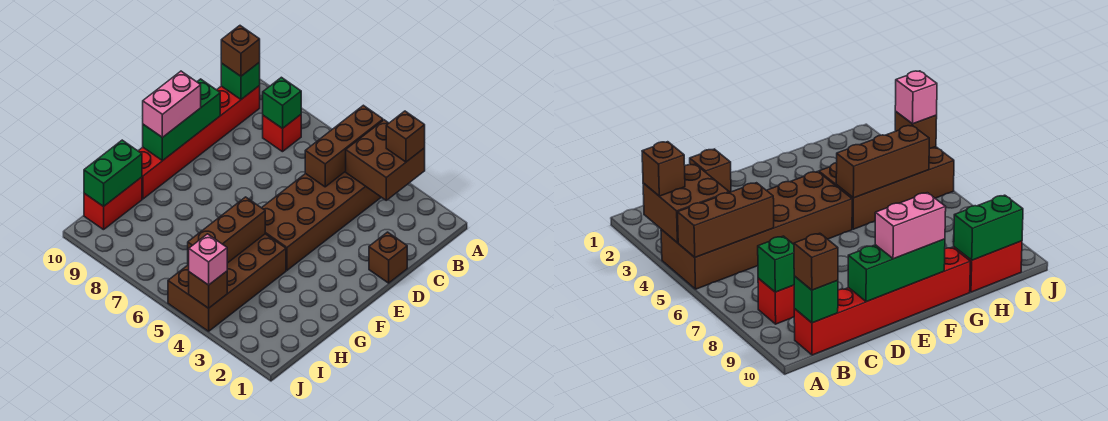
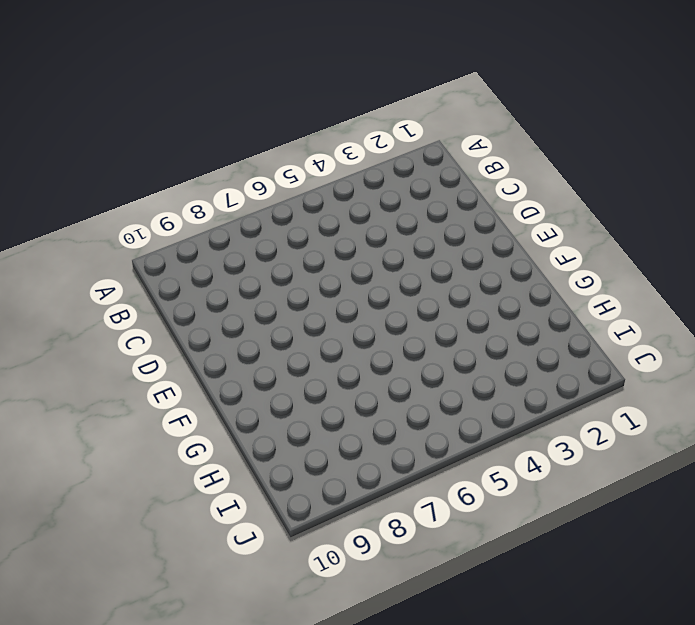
none -> brown brick A4:F5 level 1
none -> red brick B8 level 1
none -> red brick B10:G10 level 1

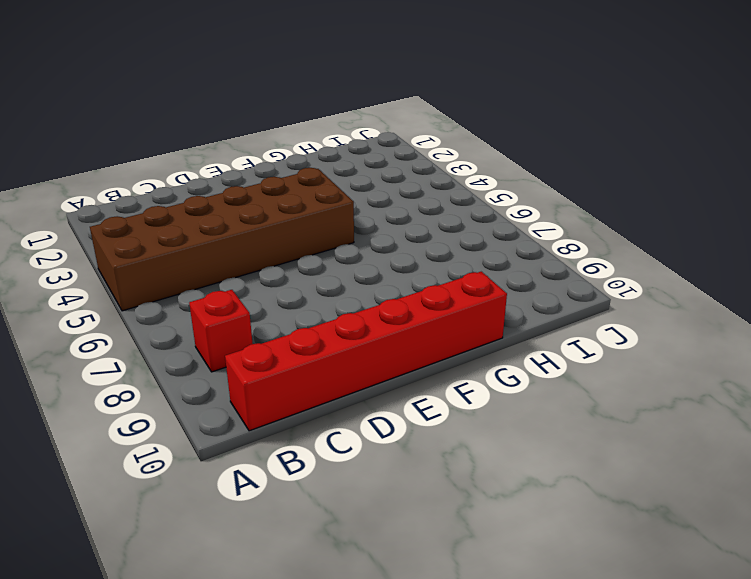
none -> brown brick D1 level 1
none -> brown brick G4:J5 level 1
none -> red brick H10:I10 level 1

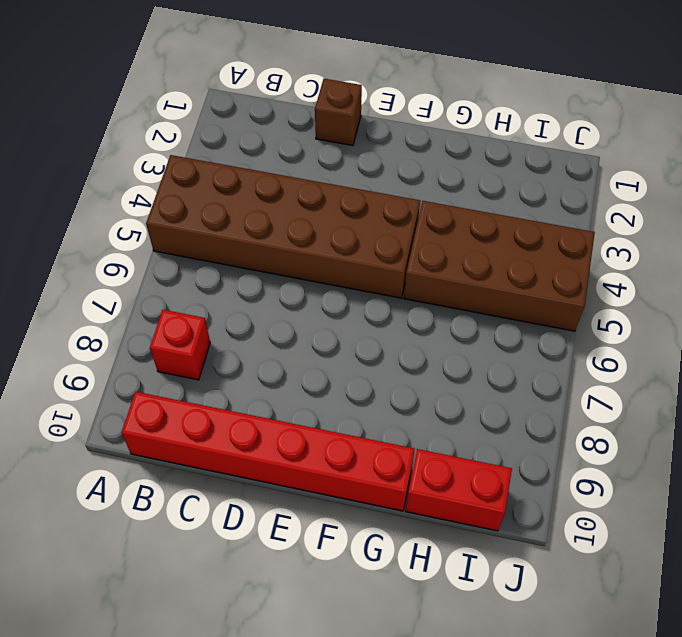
none -> brown brick A3:B4 level 2
none -> brown brick A5:C5 level 2
none -> green brick B8 level 2

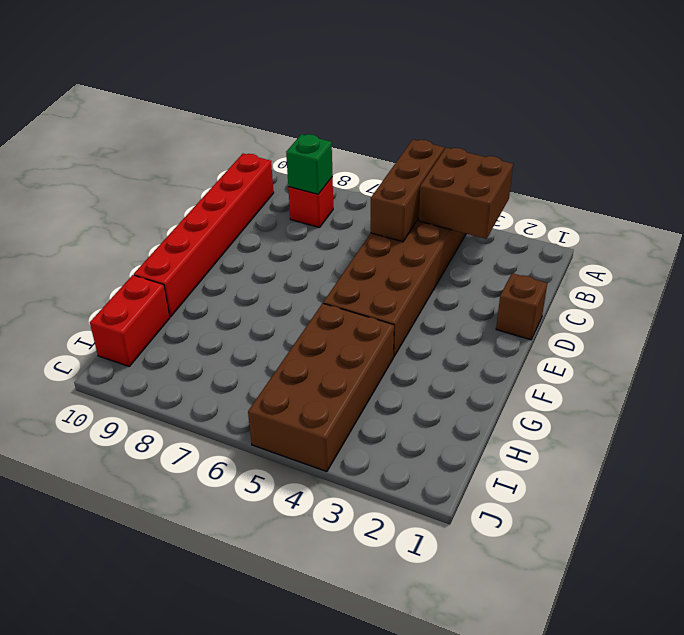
none -> green brick B10 level 2
none -> green brick D10:F10 level 2
none -> brown brick G5:I5 level 2

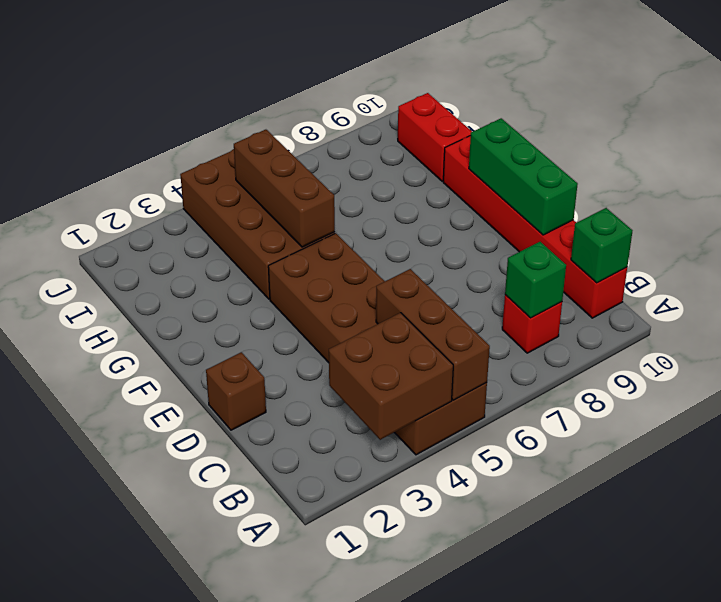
none -> green brick H10:I10 level 2
none -> brown brick J4 level 2
none -> brown brick A3 level 3

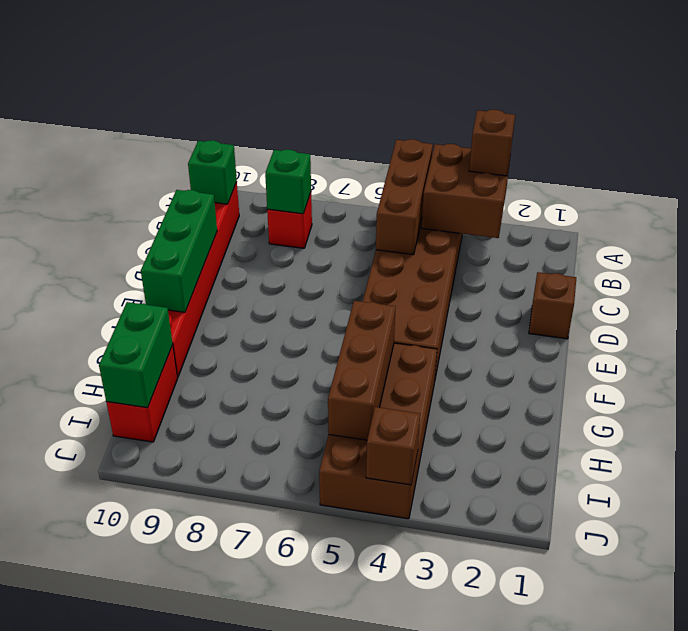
none -> brown brick B10 level 3
none -> pink brick E10:F10 level 3
none -> pink brick J4 level 3

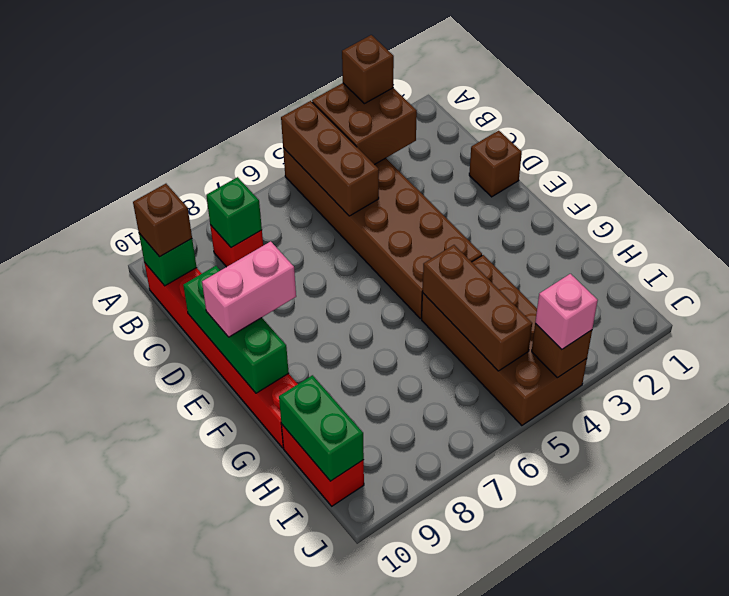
pink brick E9:E10 level 3 -> pink brick E10:F10 level 3

